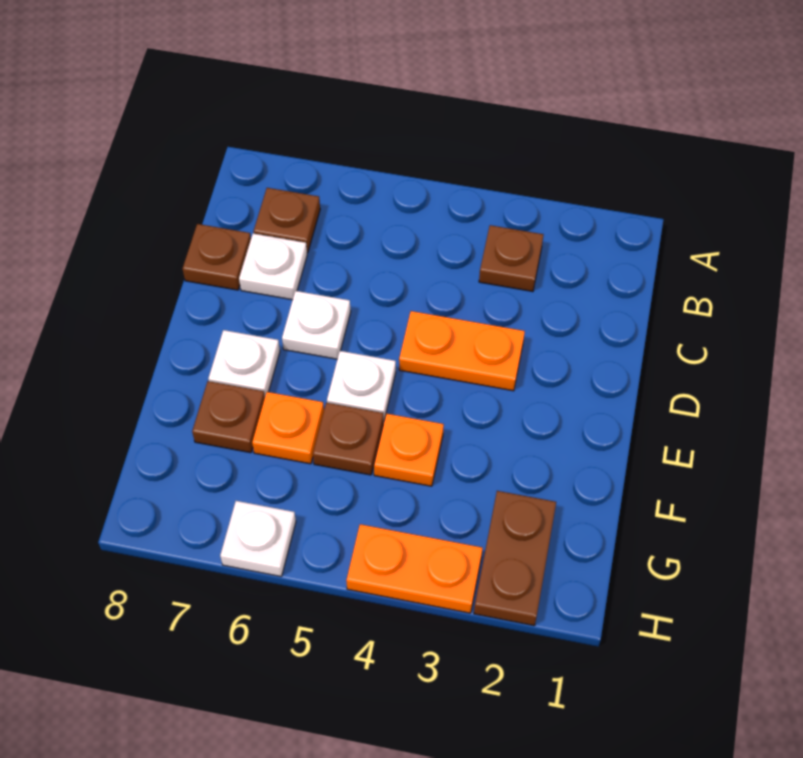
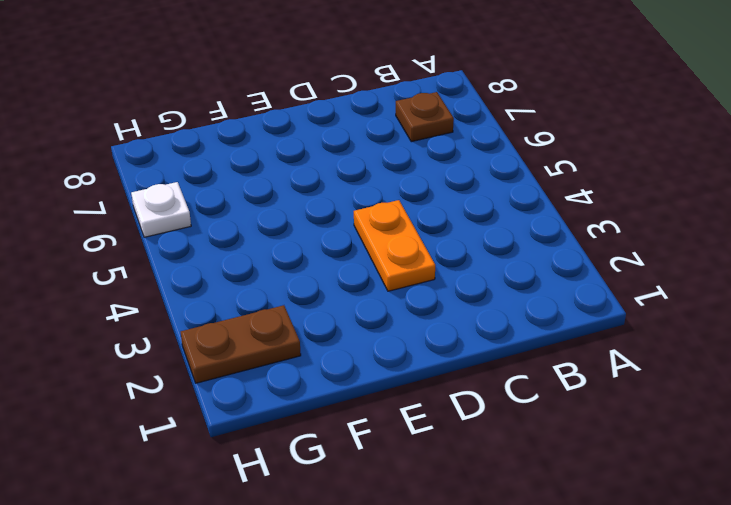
none -> brown plate B3 level 1
none -> white plate C7 level 1
none -> brown plate C8 level 1

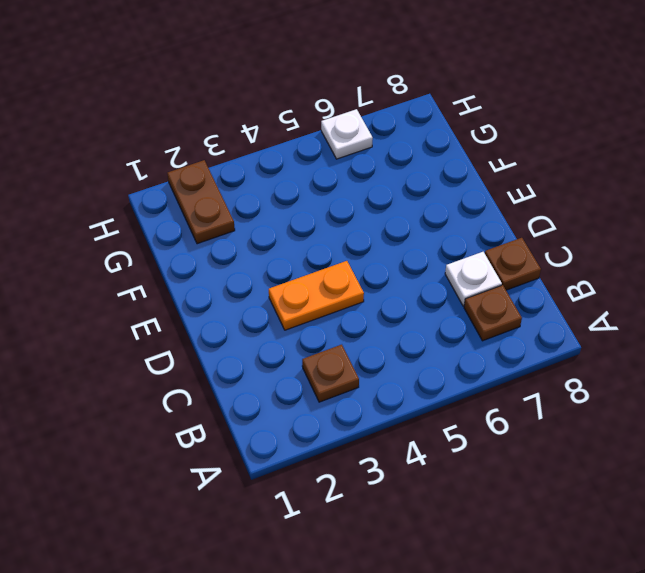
none -> white plate D6 level 1
none -> white plate E5 level 1
none -> white plate E7 level 1

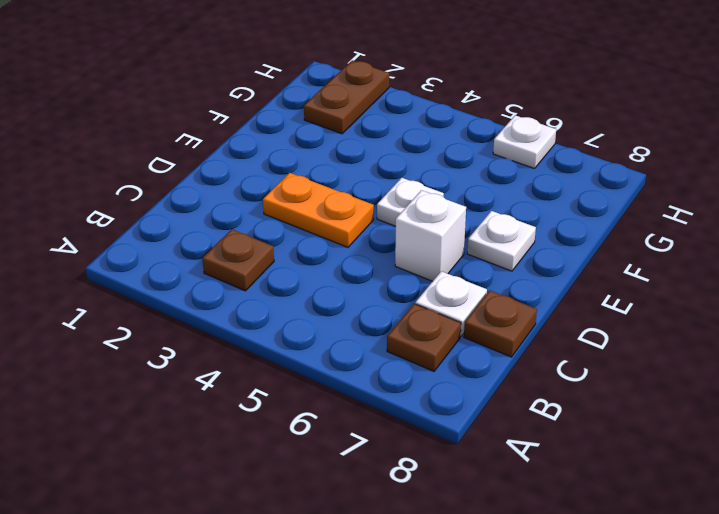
white brick D6 level 1 -> white plate D6 level 1
none -> orange plate F4 level 1
none -> brown plate F5 level 1
none -> orange plate F6 level 1

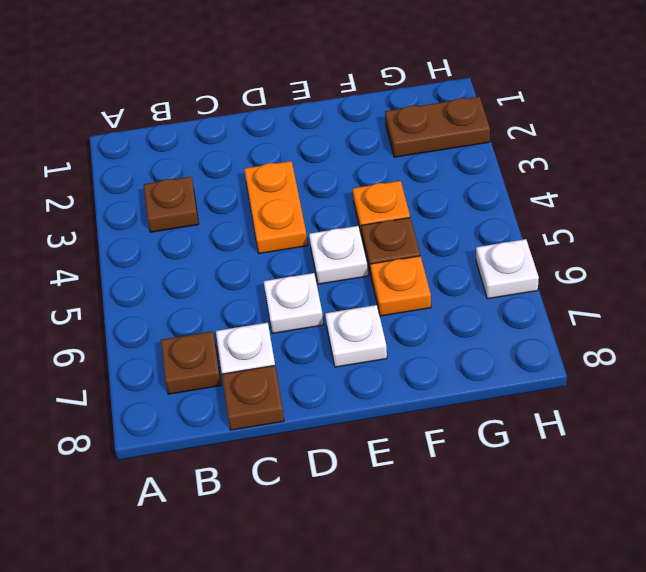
none -> brown plate F7 level 1
none -> orange plate H3:H4 level 1

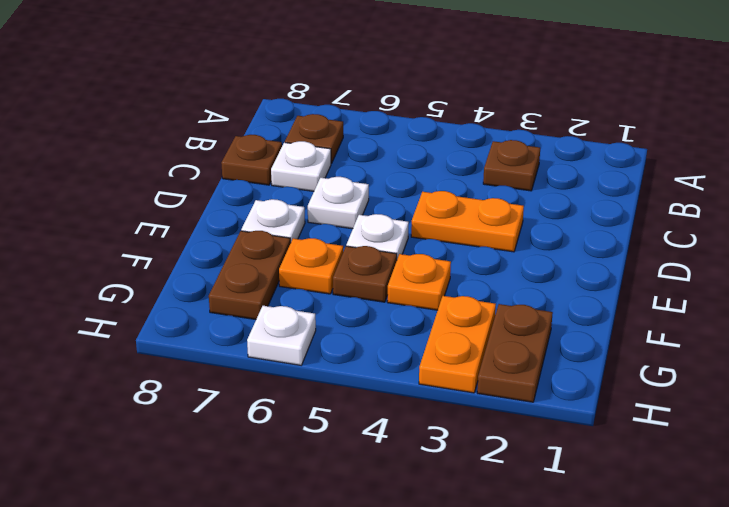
brown plate F7:G7 level 1 -> brown plate F7 level 1
orange plate G3:H3 level 1 -> orange plate H3:H4 level 1

